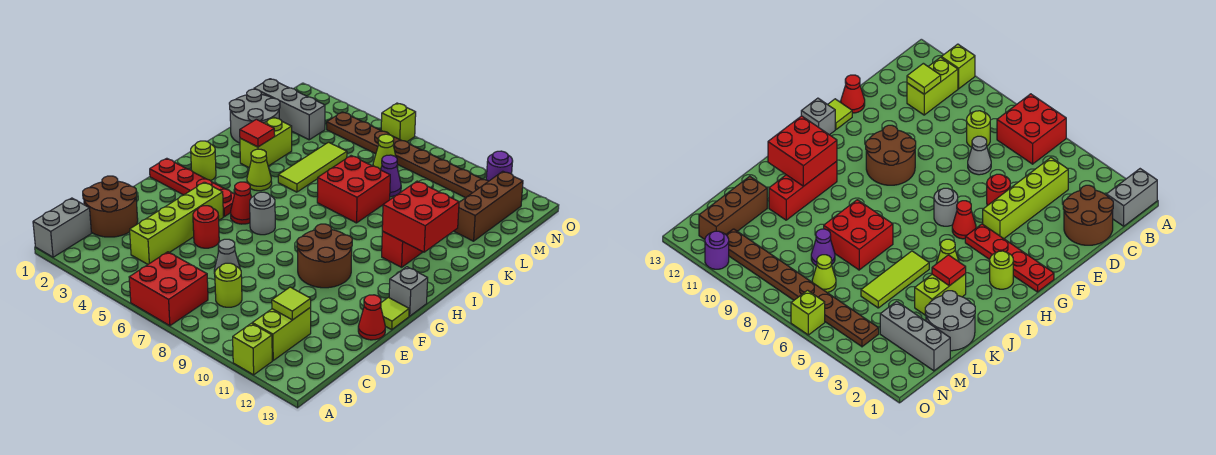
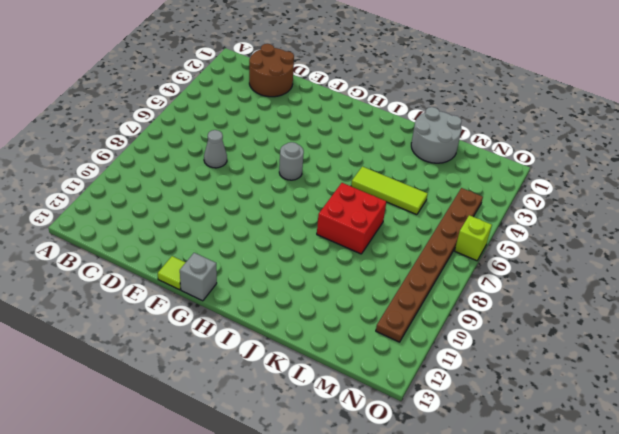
none -> grey brick A1:B1 level 1
none -> red brick A6:B7 level 1
none -> lime brick A11 level 1
none -> lime brick B11:C11 level 1

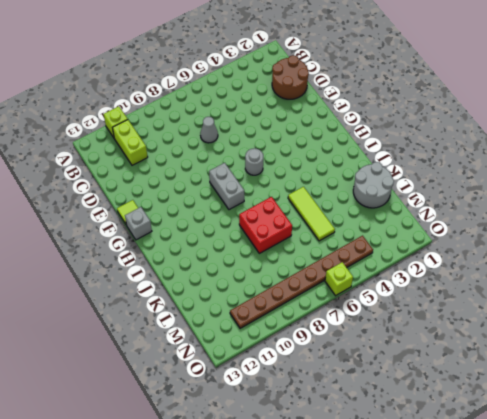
grey brick G8:H8 level 1 -> grey brick A1:B1 level 1
none -> red brick A6:B7 level 1
none -> lime brick C4:F4 level 1
none -> lime round brick C8 level 1
none -> red round brick E5 level 1

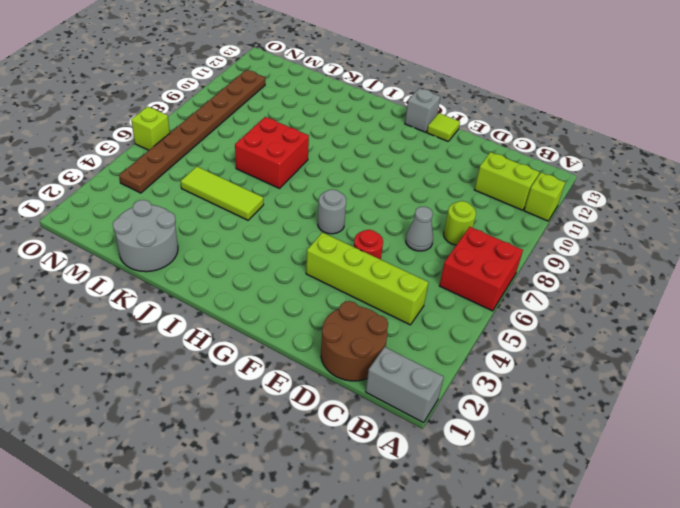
none -> red cone E13 level 1
none -> brown round brick F9:G10 level 1
none -> red plate G1:G4 level 1
none -> red cone G5 level 1

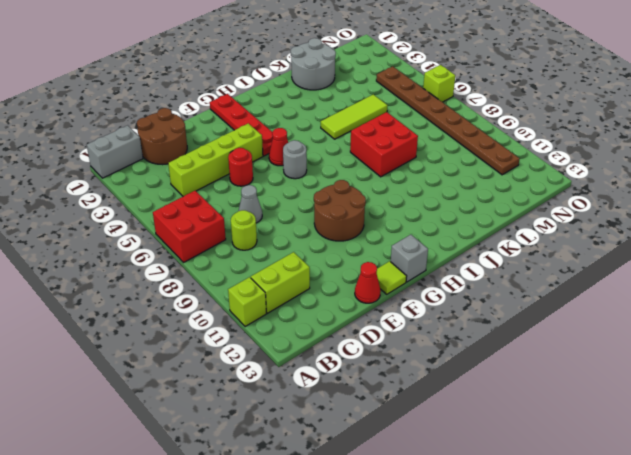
none -> lime round brick H2 level 1
none -> lime cone I4 level 1
none -> red brick I11:K11 level 1
none -> lime brick J3:K3 level 1

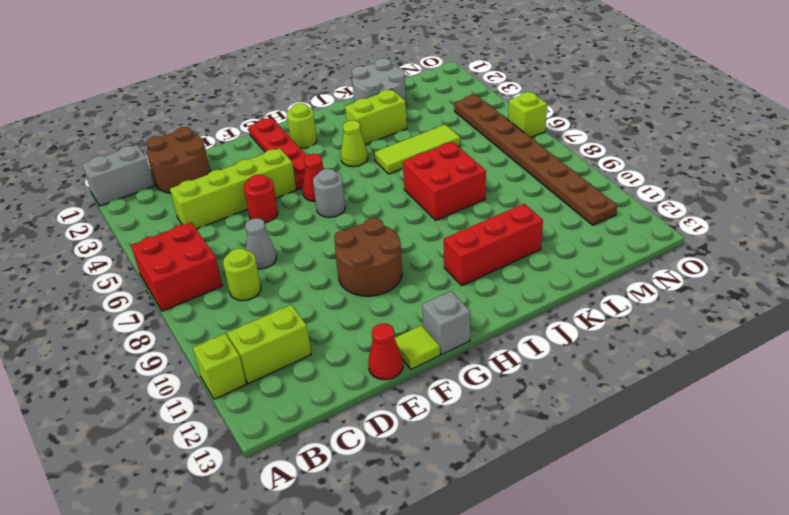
none -> purple cone L8 level 1
none -> brown brick L12:N12 level 1
none -> grey brick M1:M3 level 1
none -> lime cone M7 level 1

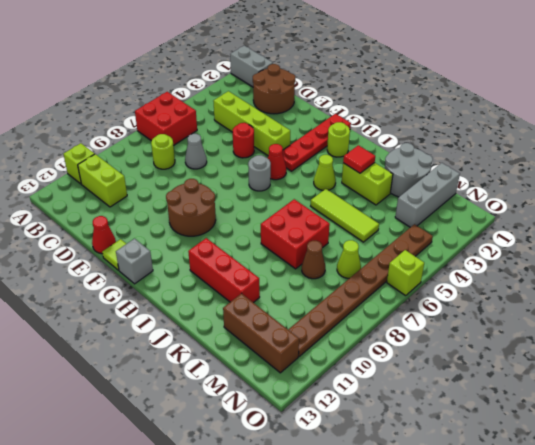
brown cone L8 level 1 -> purple cone L8 level 1
none -> purple round brick O11 level 1
none -> lime tile C11 level 2
none -> red brick I11:J12 level 2

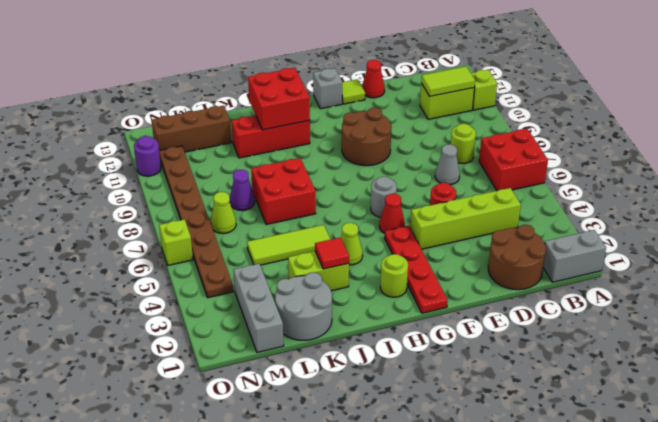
lime tile B11:C11 level 2 -> lime tile C11 level 2

